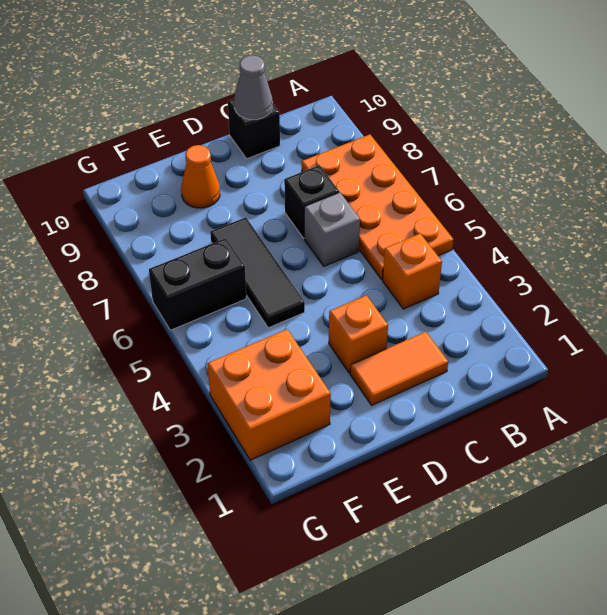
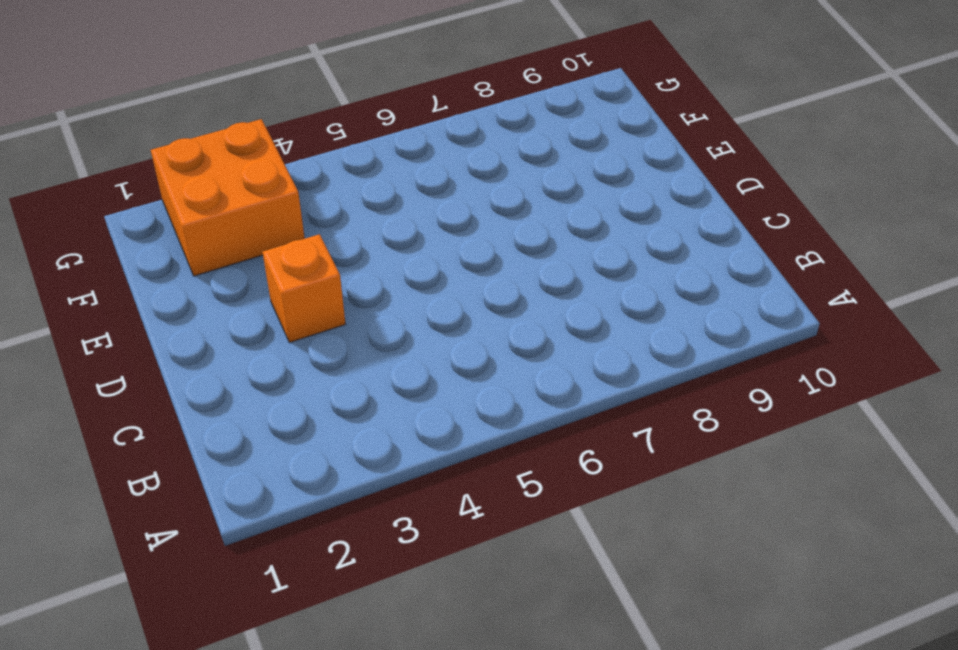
none -> orange plate A5:B8 level 1
none -> orange brick B4 level 1
none -> orange tile C2:D2 level 1

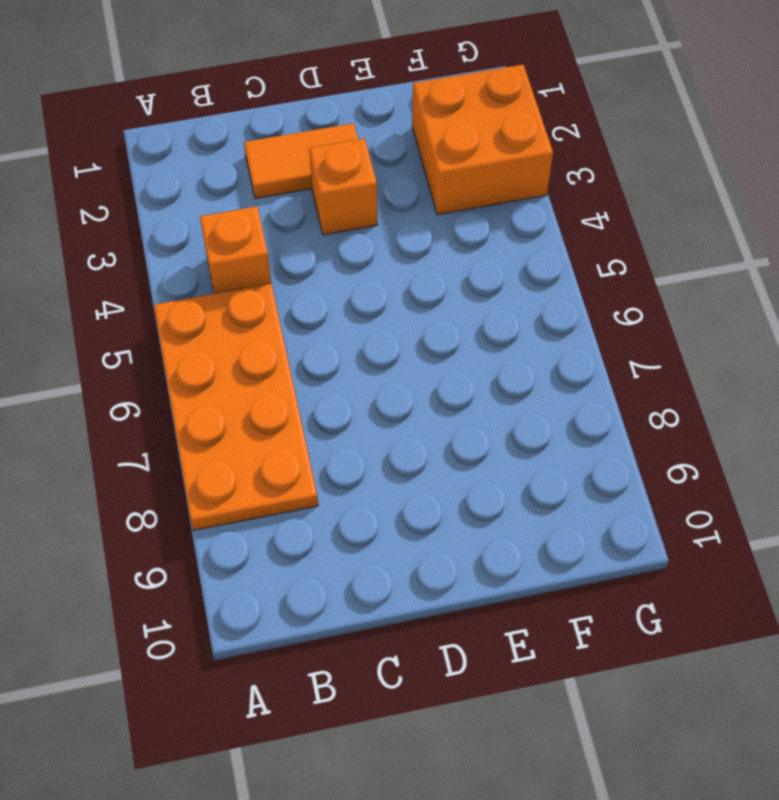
none -> grey brick C6 level 1
none -> black brick C7 level 1
none -> black brick C10 level 1

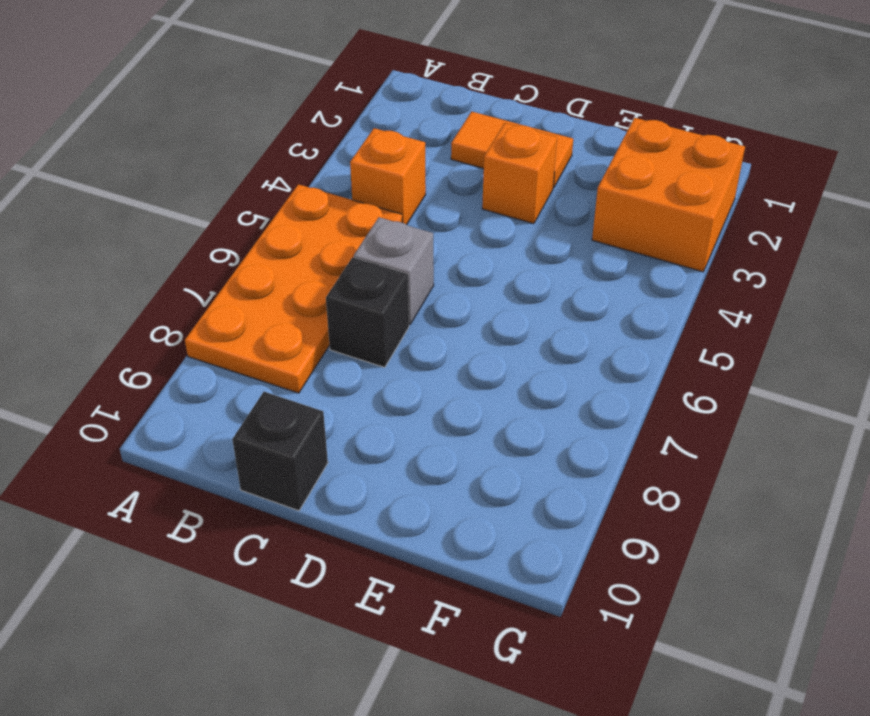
none -> black tile E5:E7 level 1
none -> orange cone E9 level 1
none -> black brick F6:G6 level 1

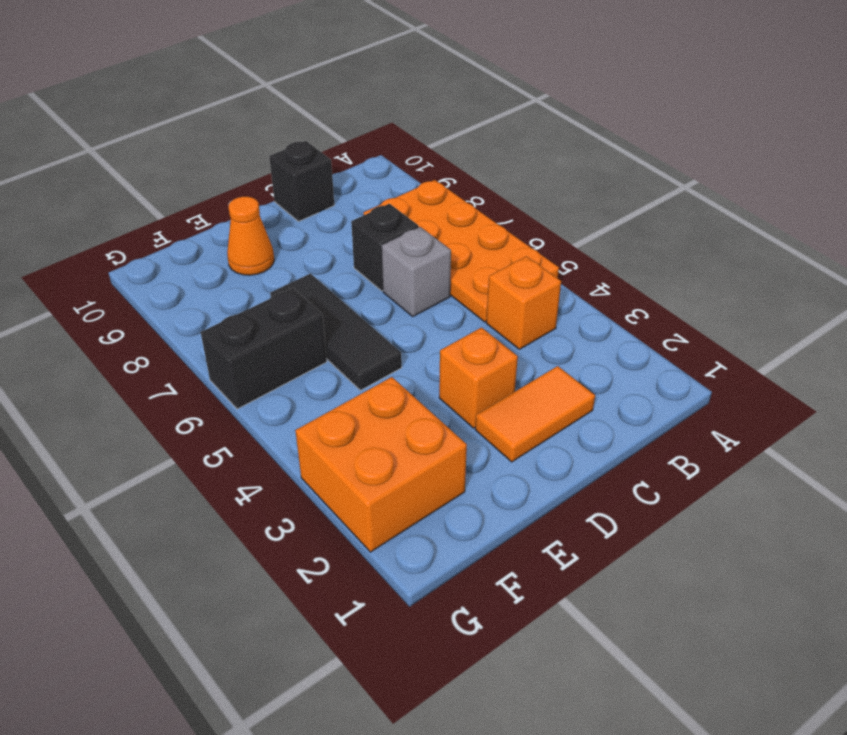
none -> grey cone C10 level 2

